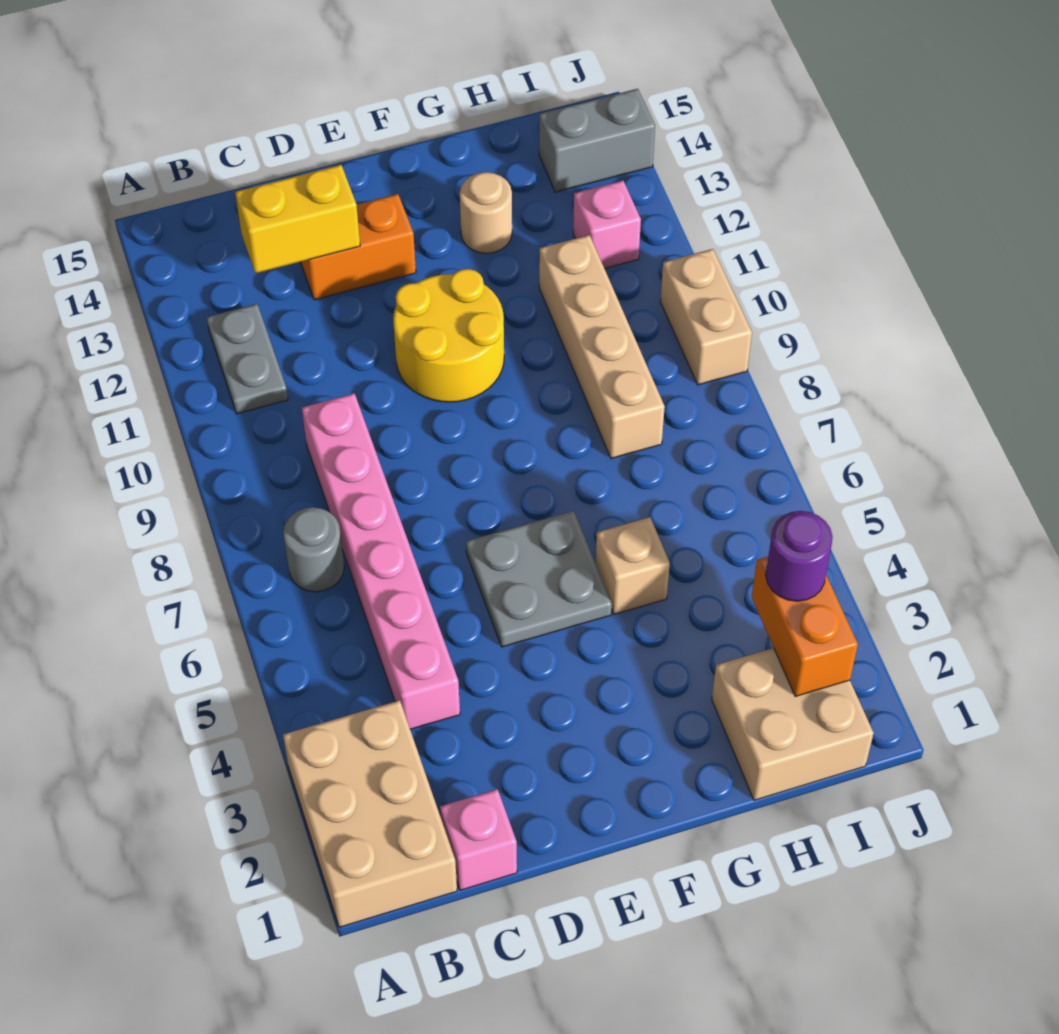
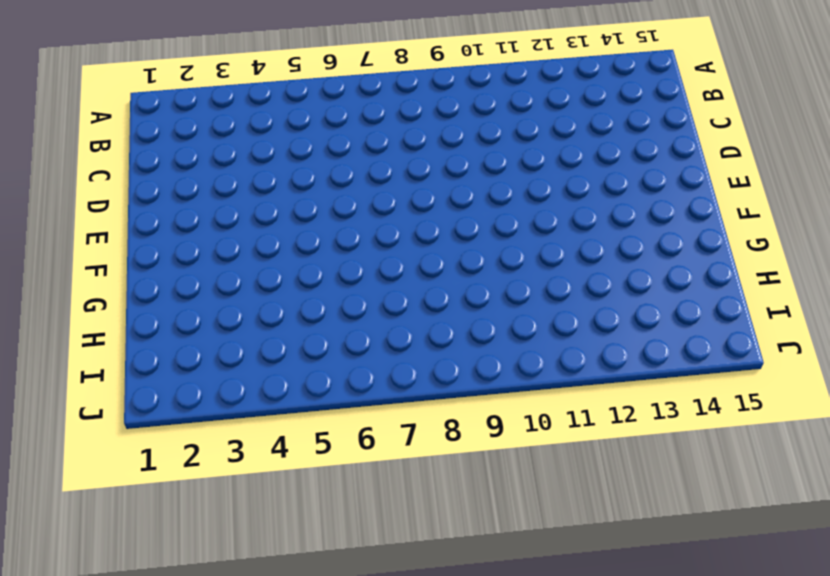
none -> tan brick A1:B3 level 1
none -> grey round brick B7 level 1
none -> grey plate B11:B12 level 1

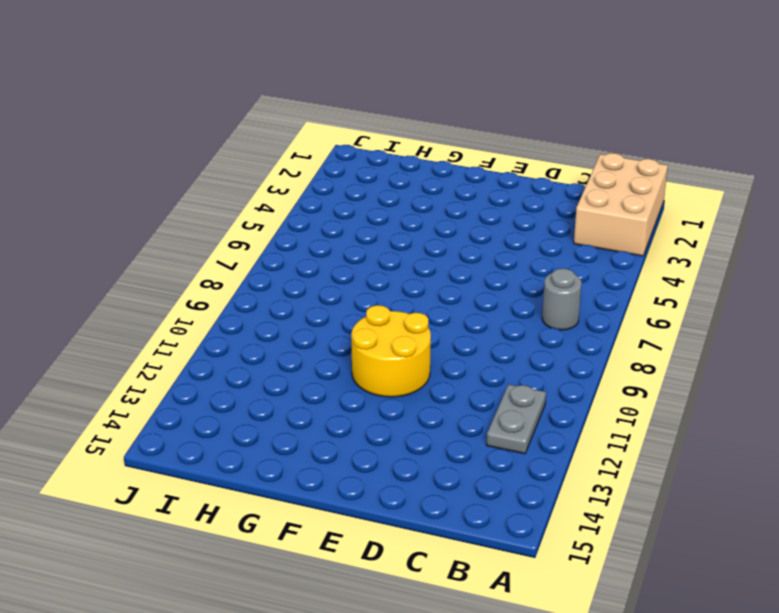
none -> pink brick C1 level 1
none -> pink brick C4:C9 level 1
none -> orange brick D13:E13 level 1

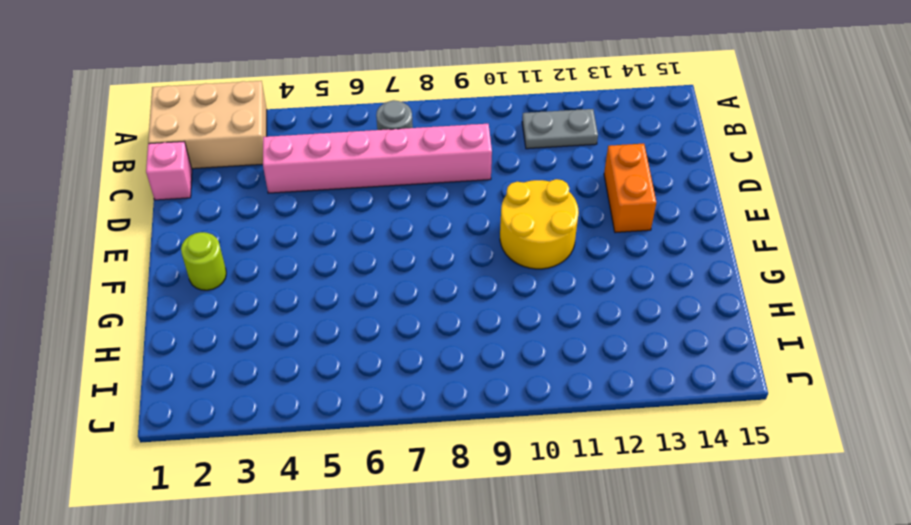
lime round brick F2 level 1 -> none
none -> grey plate E5:F6 level 1
none -> tan brick G5 level 1
none -> tan round brick G13 level 1

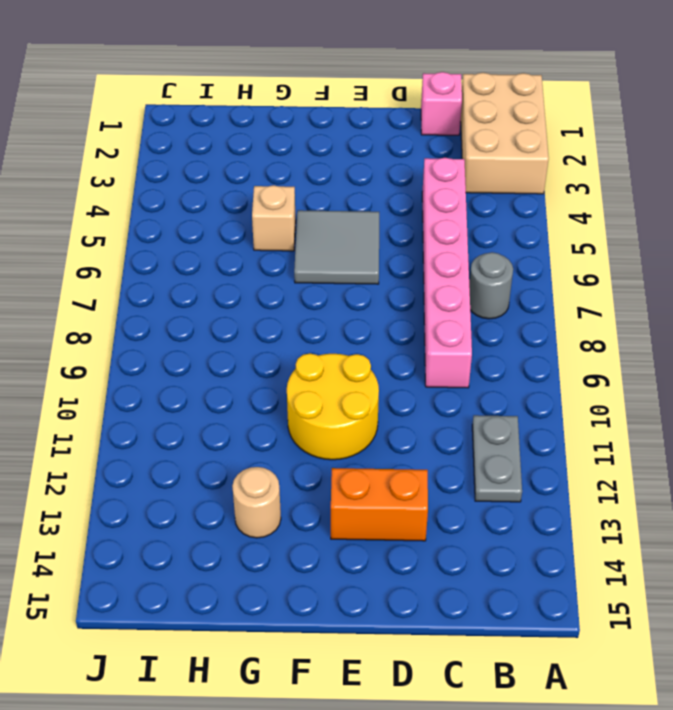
grey tile E5:F6 level 1 -> grey plate E5:F6 level 1
none -> tan brick H1:I2 level 1
none -> tan brick H8:H11 level 1
none -> pink brick I12 level 1

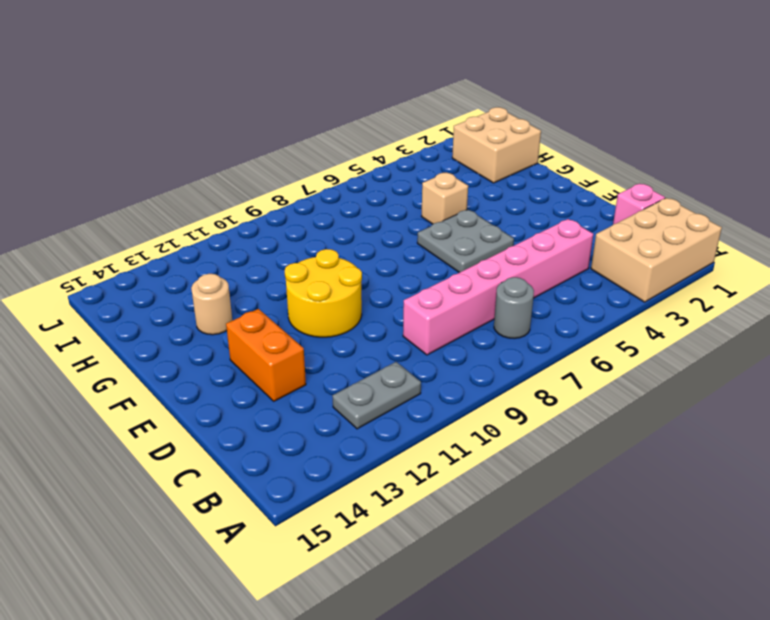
none -> tan brick H8:H11 level 1
none -> pink brick I12 level 1
none -> grey brick I14:J14 level 1

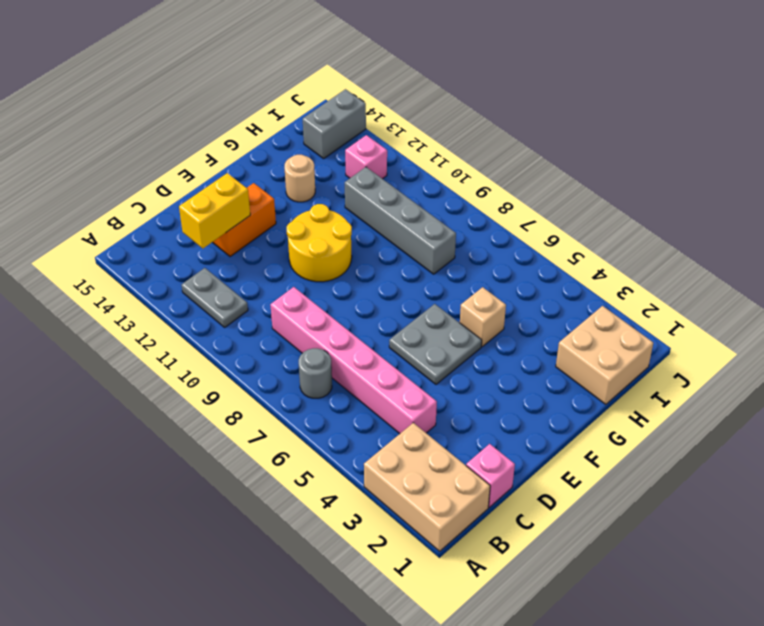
grey brick H8:H11 level 1 -> tan brick H8:H11 level 1
none -> tan brick J9:J10 level 1
none -> orange brick I2:I3 level 2
none -> purple round brick I3 level 3

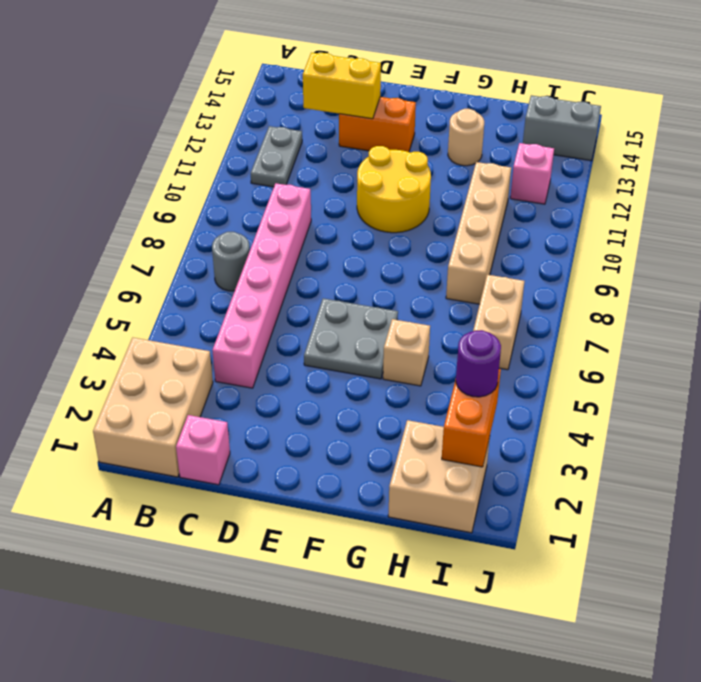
tan brick I6:I7 level 1 -> tan brick J9:J10 level 1

